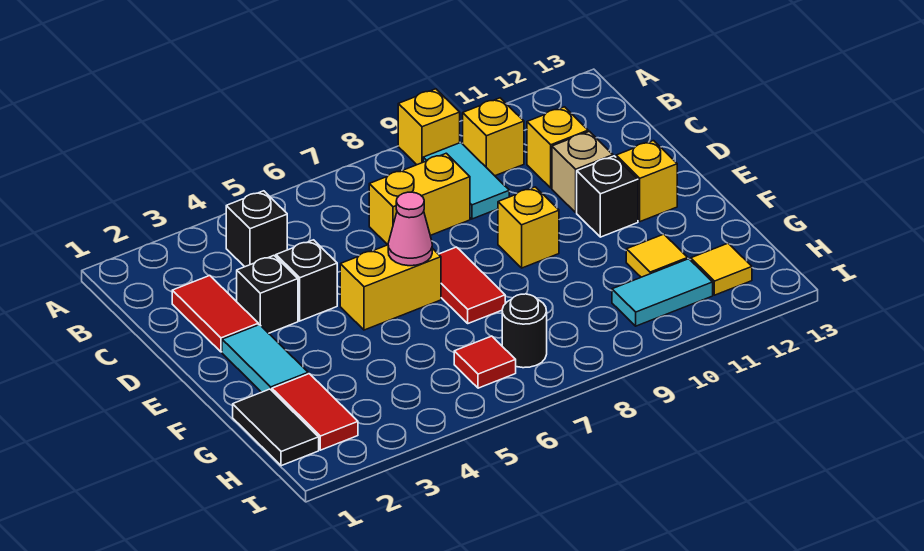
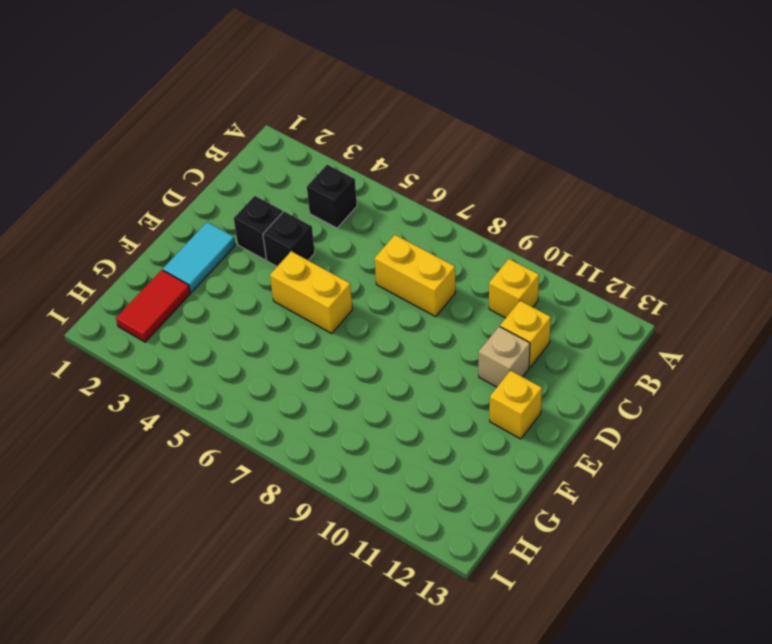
none -> yellow brick A9 level 1
none -> cyan tile B9:C9 level 1
none -> red tile C2:D2 level 1

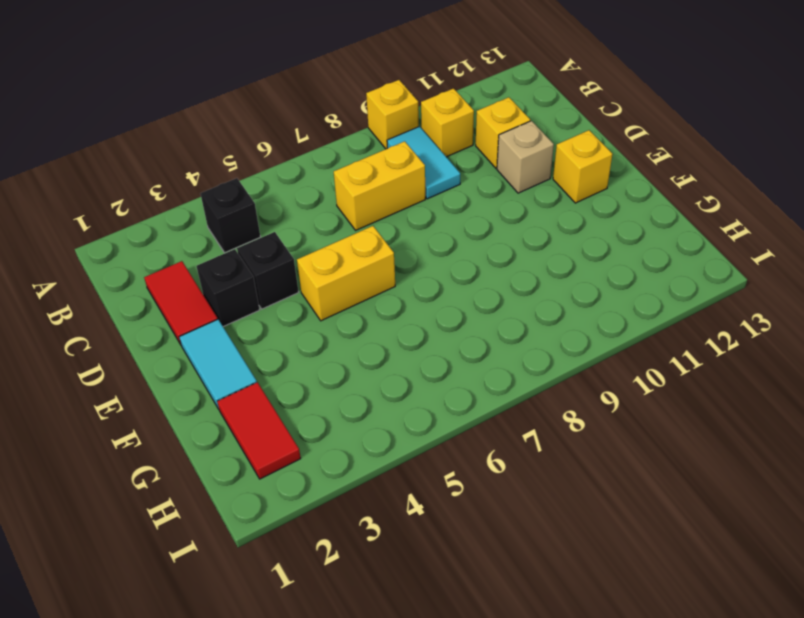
none -> red tile E7:F7 level 1
none -> yellow brick E9 level 1
none -> black brick E11 level 1

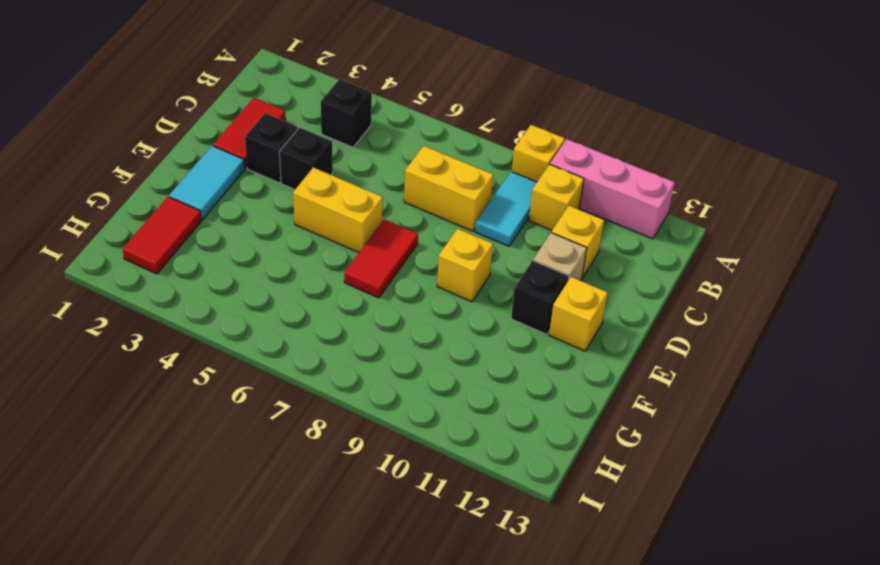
pink brick A10:A12 level 1 -> none
none -> black tile G1:H1 level 1
none -> yellow tile G11 level 1
none -> red tile H6 level 1

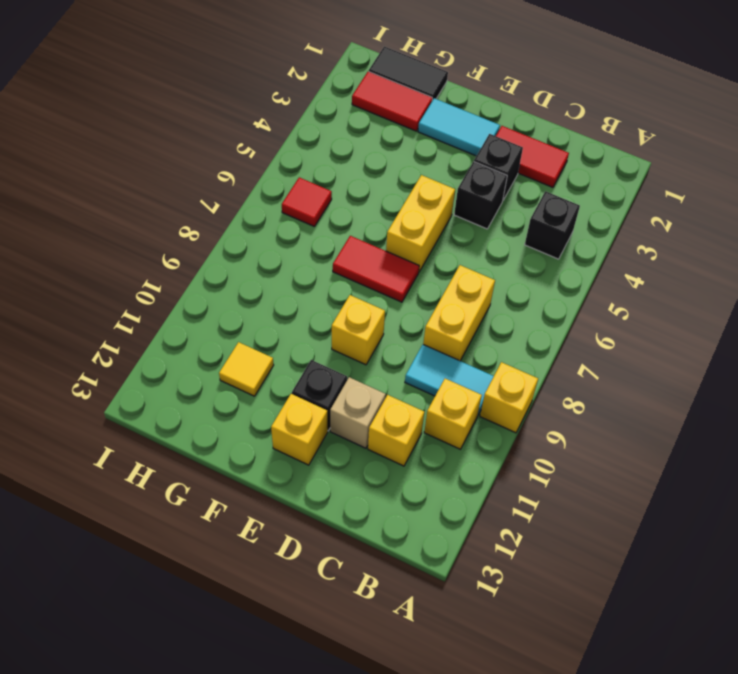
none -> black round brick H7 level 1
none -> cyan tile H10:H11 level 1
none -> yellow tile H12 level 1

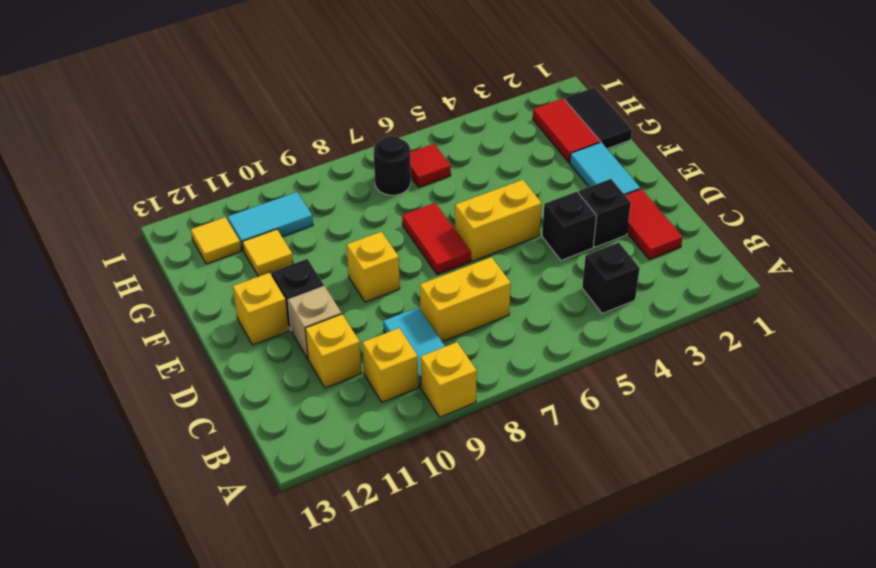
none -> pink cone E6 level 2

